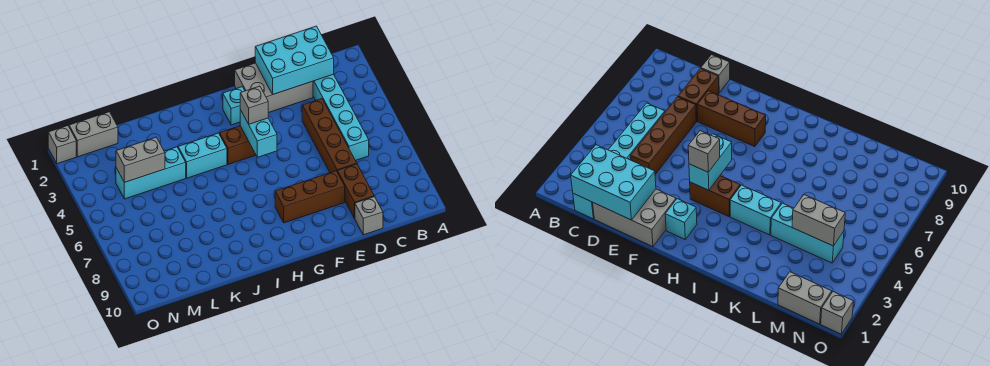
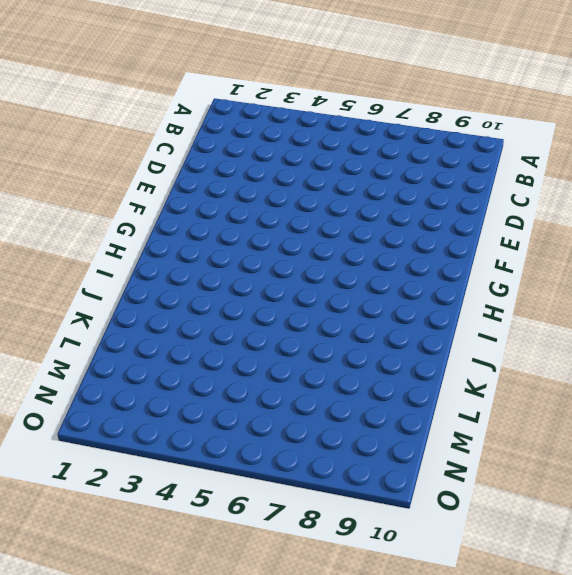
none -> cyan brick C1:C6 level 1
none -> grey brick D1:F2 level 1
none -> brown brick D4:D7 level 1

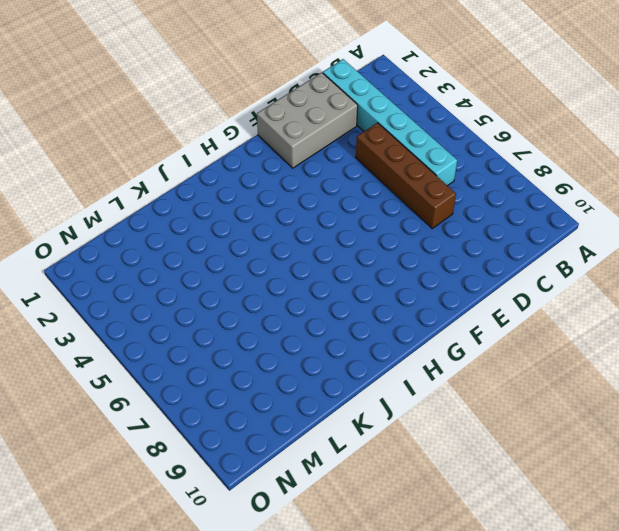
none -> brown brick D8:D9 level 1
none -> grey brick D10 level 1
none -> brown brick E8:G8 level 1

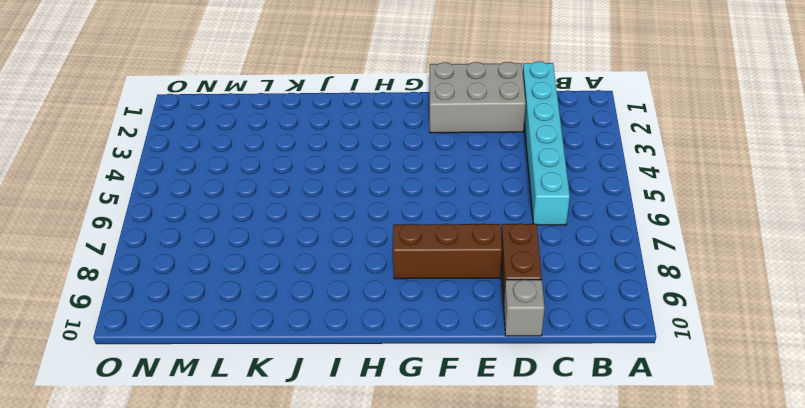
none -> brown brick D4:D7 level 1
none -> cyan brick G2 level 1
none -> brown brick G4:H4 level 1

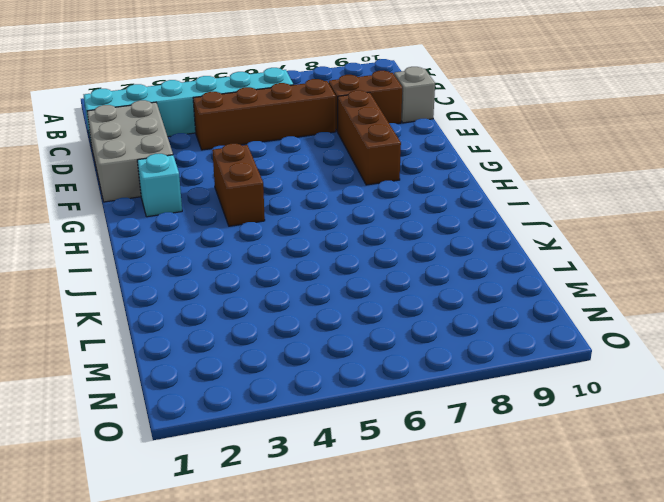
none -> cyan brick I4:J4 level 1
none -> cyan brick K4:M4 level 1
none -> grey brick M1:N1 level 1

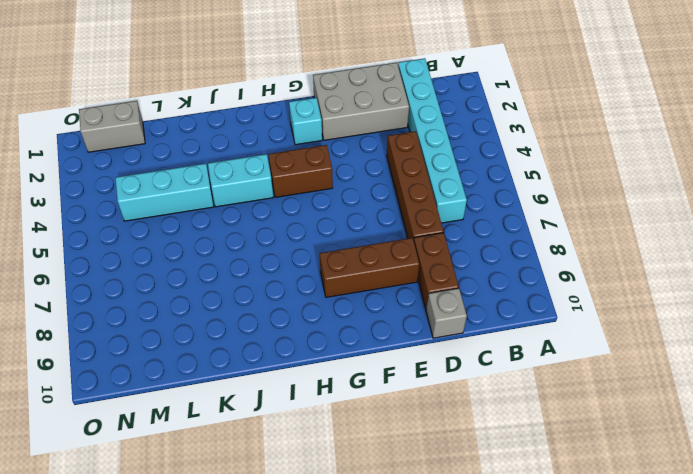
none -> grey brick O1 level 1
none -> cyan brick C1:E2 level 2
none -> cyan brick G4:G5 level 2

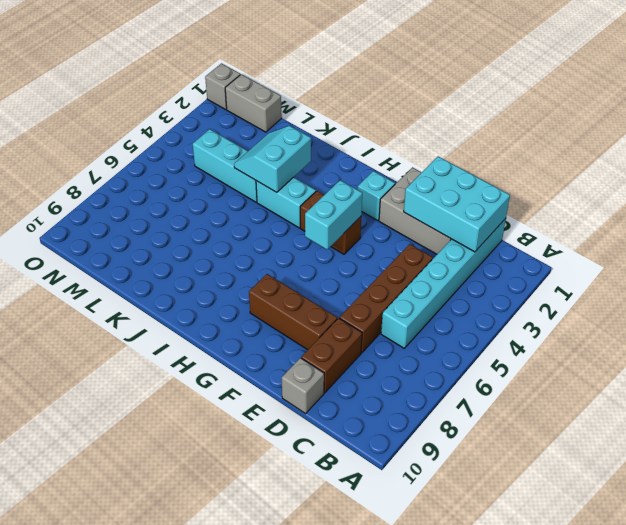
cyan slope J3:K4 level 2 top J -> none
none -> grey brick L4:M4 level 2
none -> grey brick G4 level 3

